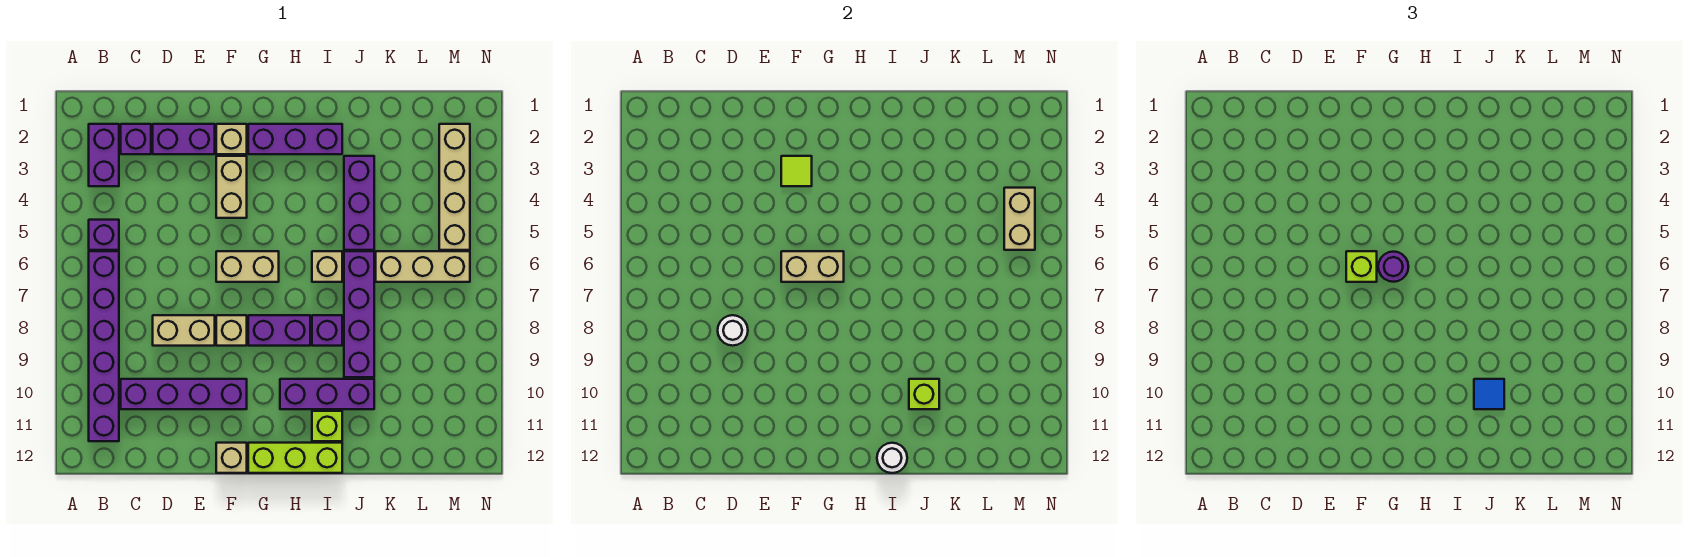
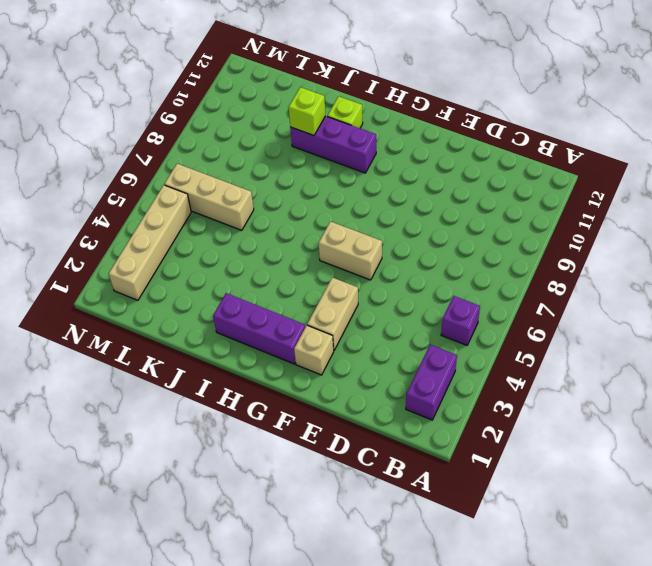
none -> purple brick B6:B11 level 1
none -> purple brick C2 level 1
none -> purple brick C10:F10 level 1
none -> purple brick D2:E2 level 1

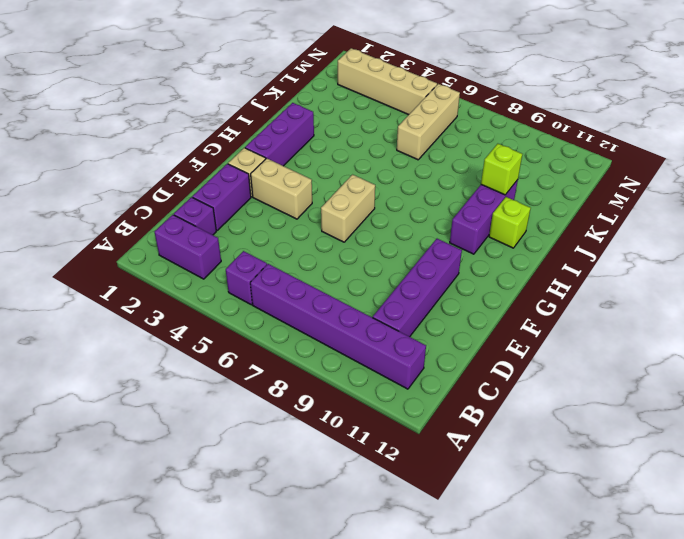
none -> tan brick D8:E8 level 1
none -> tan brick F8 level 1
none -> tan brick F12 level 1
none -> purple brick G8:H8 level 1

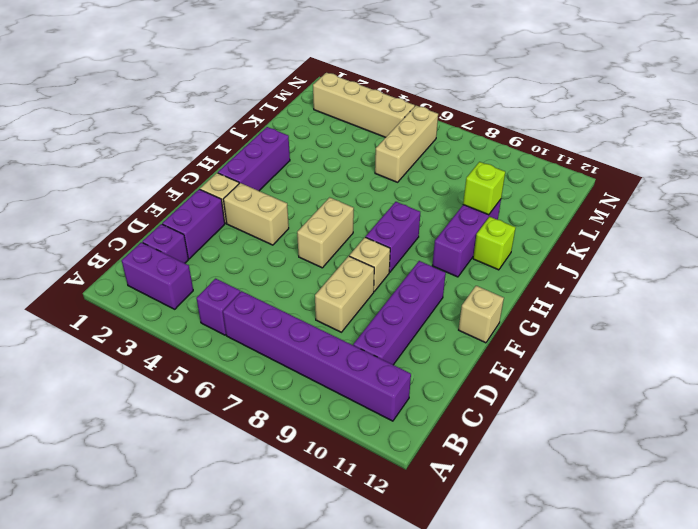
none -> lime brick G12:I12 level 1
none -> tan brick I6 level 1
none -> purple brick I8 level 1
none -> purple brick J3:J5 level 1

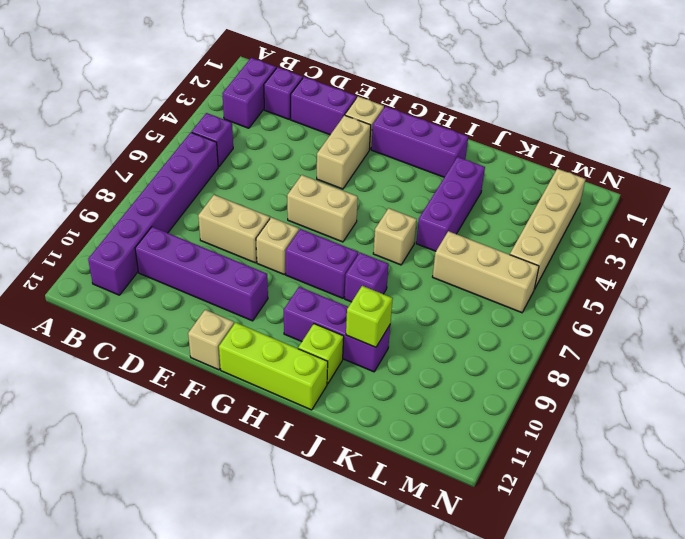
none -> purple brick J6:J9 level 1
none -> white round brick D8 level 2
none -> lime tile F3 level 2
none -> tan brick F6:G6 level 2

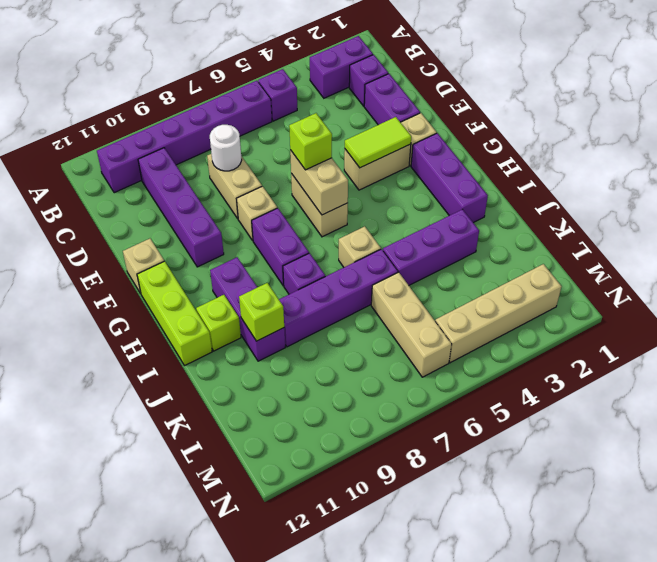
lime tile F3:F4 level 2 -> lime tile F3 level 2
none -> white round brick I12 level 2
none -> tan brick M4:M5 level 2
none -> purple round brick G6 level 3
none -> blue tile J10 level 3

